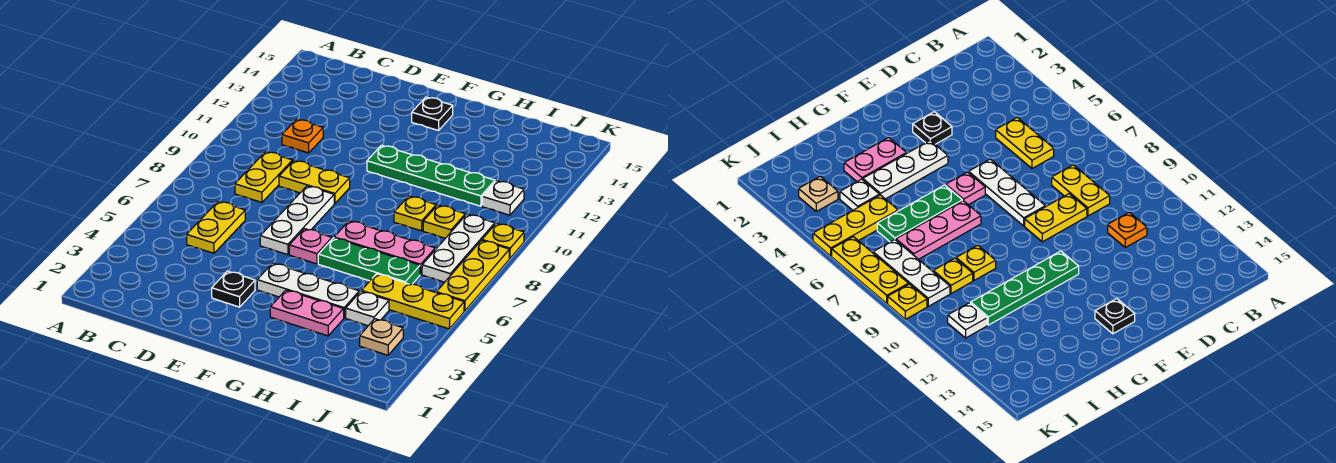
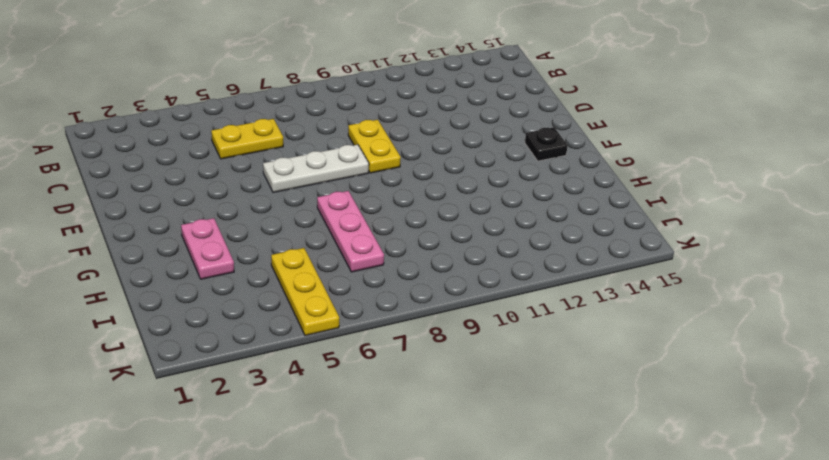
none -> yellow plate C8:C9 level 1
none -> orange plate C11 level 1
none -> black plate E3 level 1

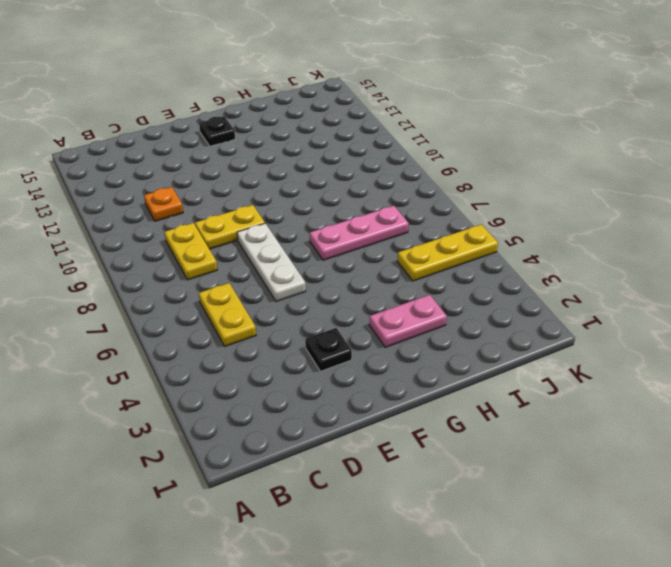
none -> white plate F4:H4 level 1
none -> pink plate F6 level 1
none -> green plate F11:I11 level 1

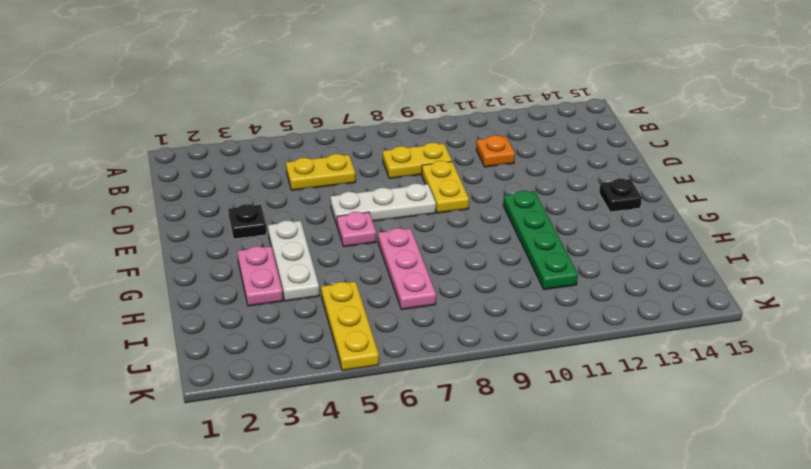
none -> green plate G6:I6 level 1
none -> yellow plate H9 level 1
none -> white plate I4 level 1

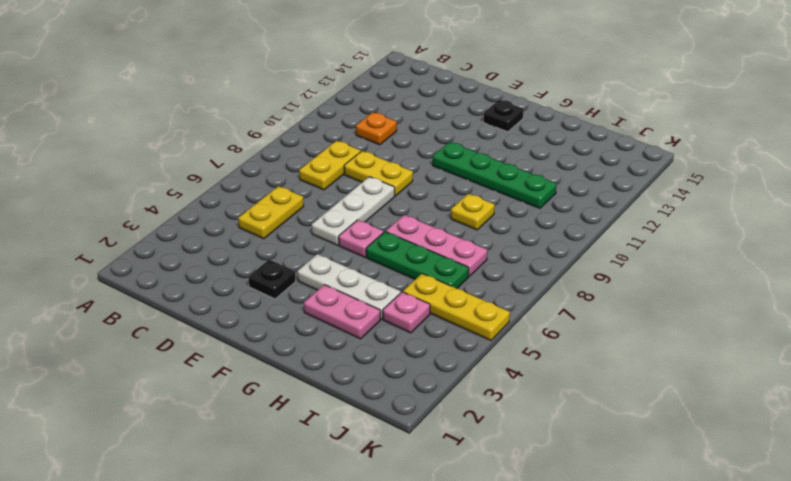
pink plate I4 level 1 -> white plate I4 level 1
none -> yellow plate I9 level 1
none -> tan plate J3 level 1
none -> white plate J7:J9 level 1

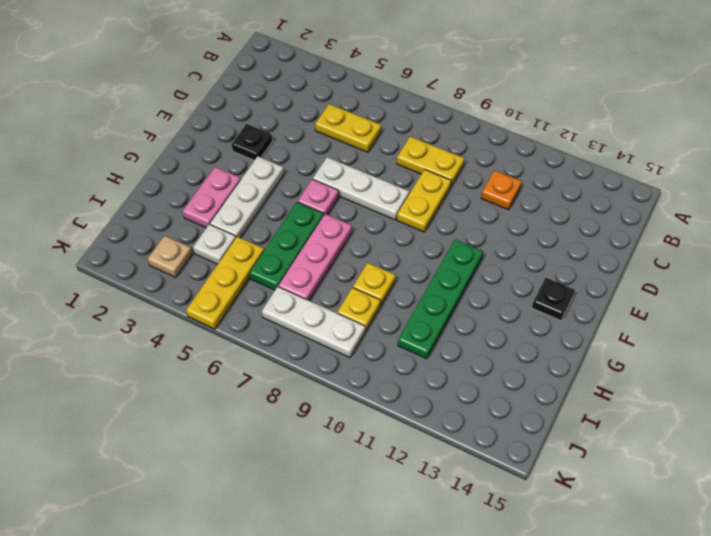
none -> white plate J11 level 1
none -> yellow plate K6:K8 level 1
none -> yellow plate K9 level 1

